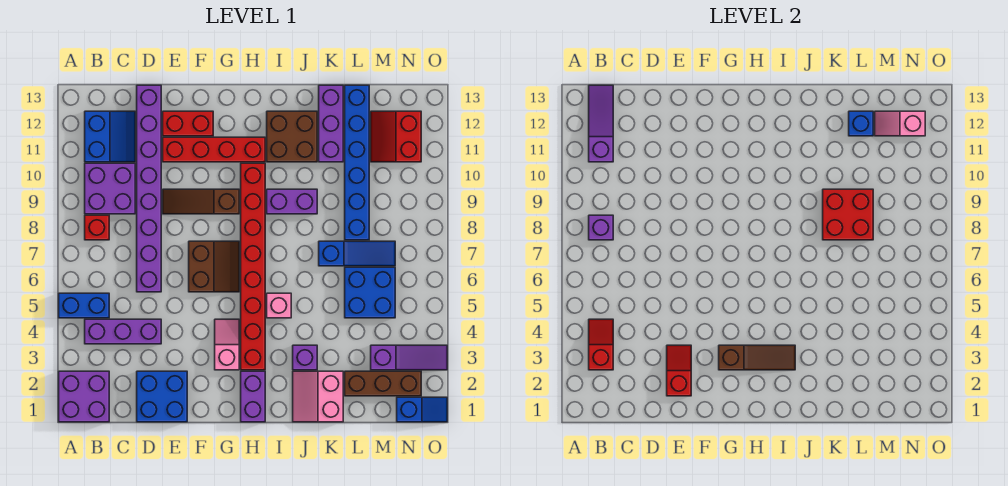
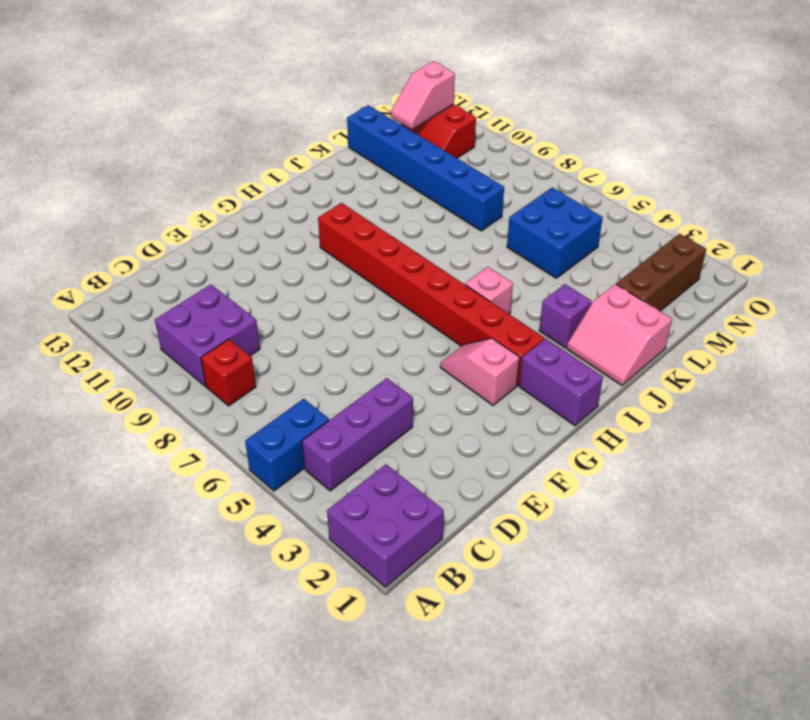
none -> blue slope B11:C12 level 1 top B
none -> blue brick D1:E2 level 1
none -> purple brick D6:D13 level 1
none -> brown slope E9:G9 level 1 top G

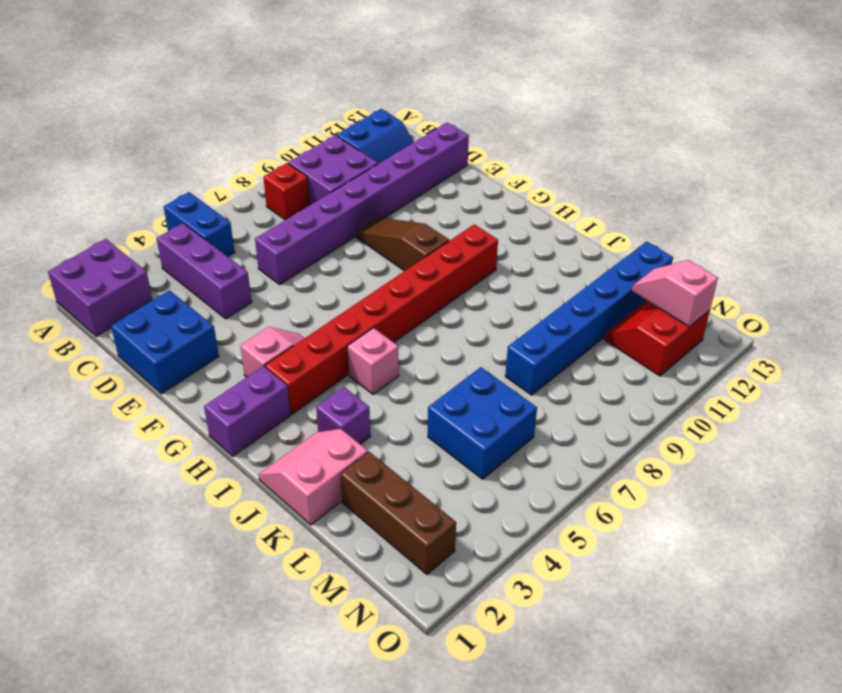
none -> red brick E11:H11 level 1
none -> red brick E12:F12 level 1
none -> brown slope F6:G7 level 1 top F
none -> purple brick I9:J9 level 1

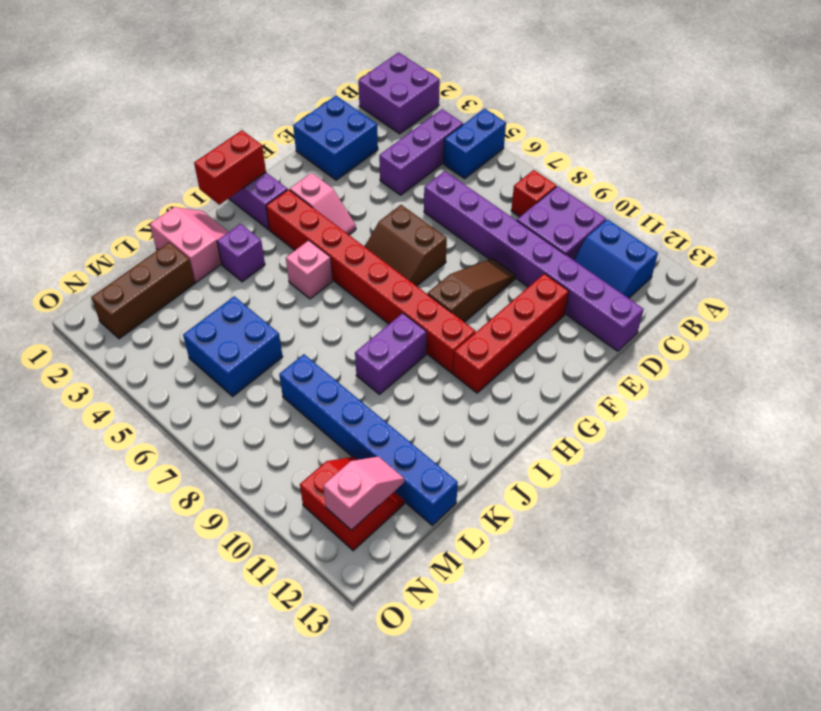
red brick H1:I1 level 2 -> red brick E12:F12 level 1
none -> brown brick I11:J12 level 1
none -> blue slope K7:M7 level 1 top K
none -> purple brick K11:K13 level 1
none -> purple slope M3:O3 level 1 top M

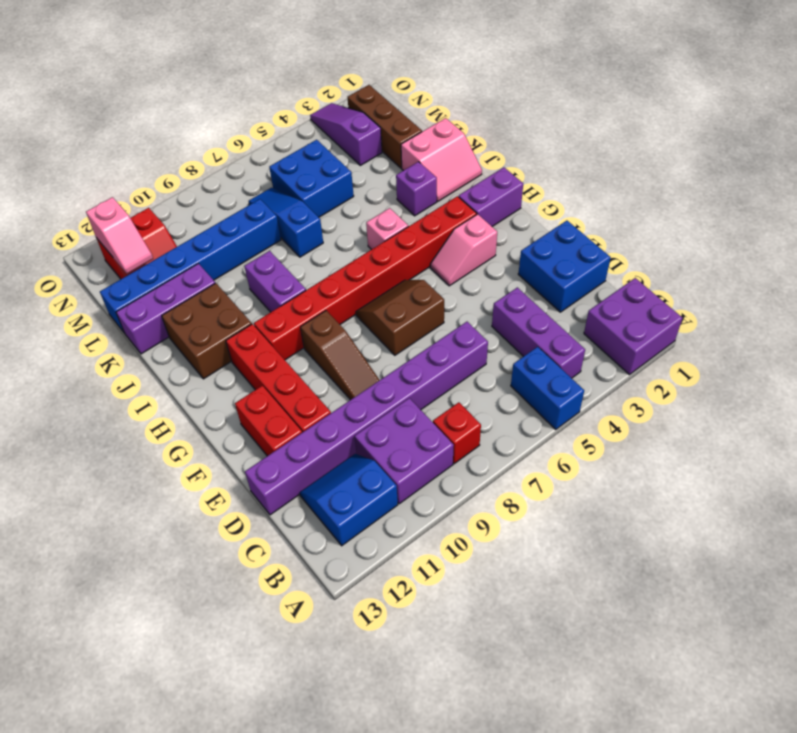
none -> blue slope N1:O1 level 1 top N
none -> red slope B3:B4 level 2 top 3
none -> purple brick B8 level 2
none -> purple slope B11:B13 level 2 top 11

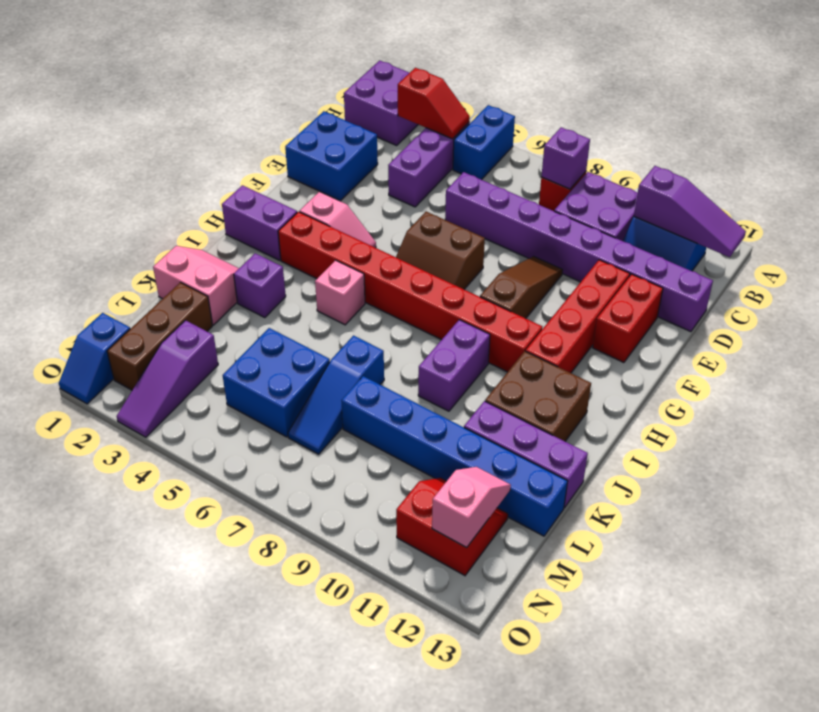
none -> red slope E2:E3 level 2 top 2
none -> brown slope G3:I3 level 2 top G
none -> red brick K8:L9 level 2
none -> blue brick L12 level 2

